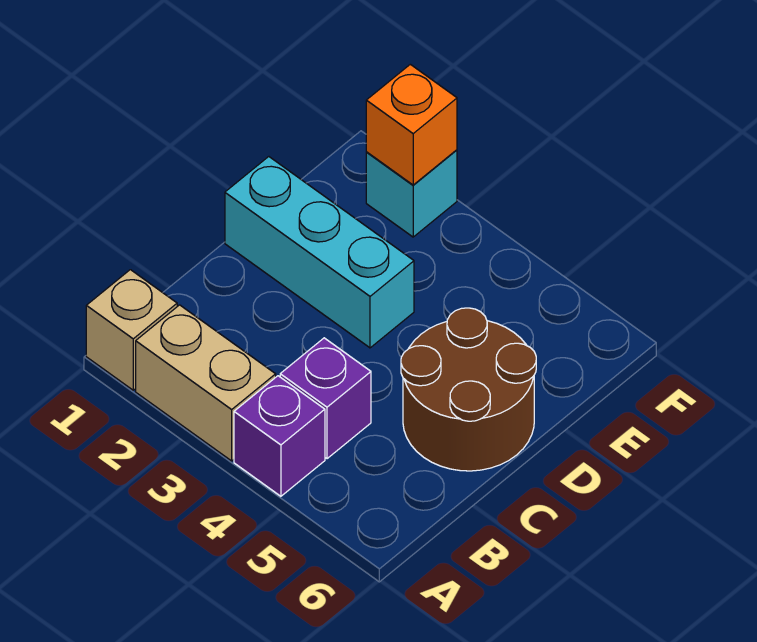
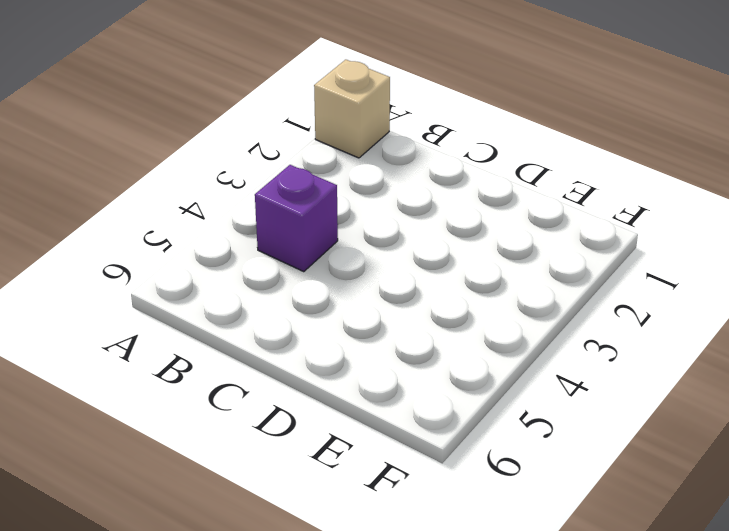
none -> tan brick A2:A3 level 1
none -> purple brick A4 level 1

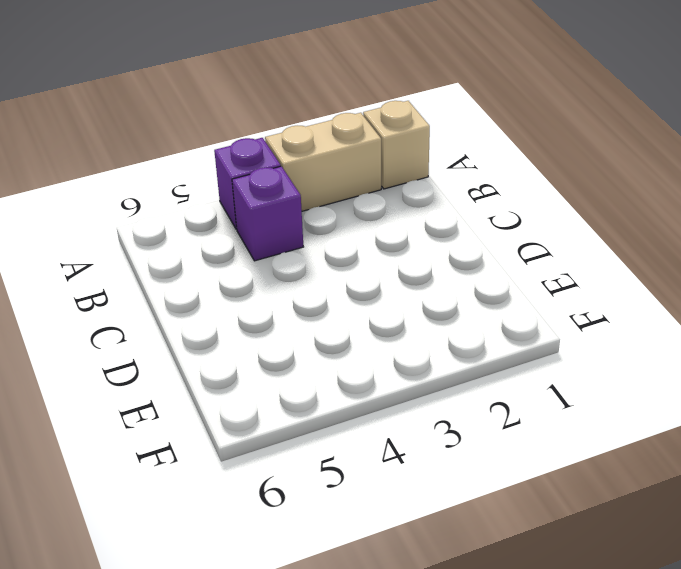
none -> brown round brick C5:D6 level 1
none -> cyan brick D1:D3 level 1

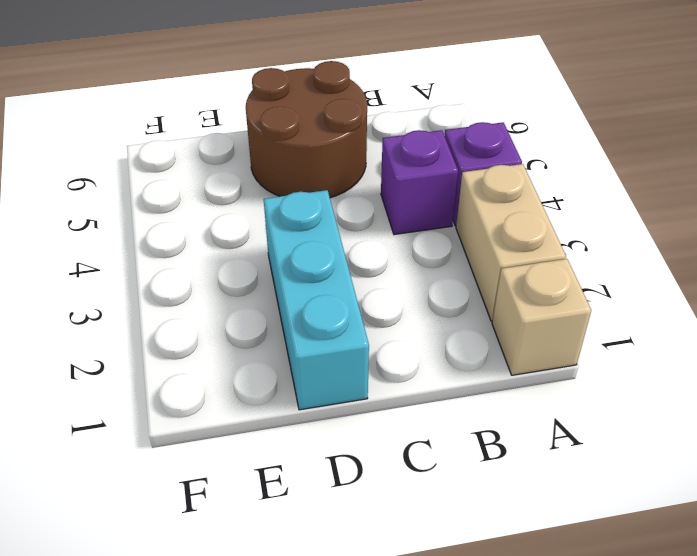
none -> cyan brick F2 level 1
none -> orange brick F2 level 2

